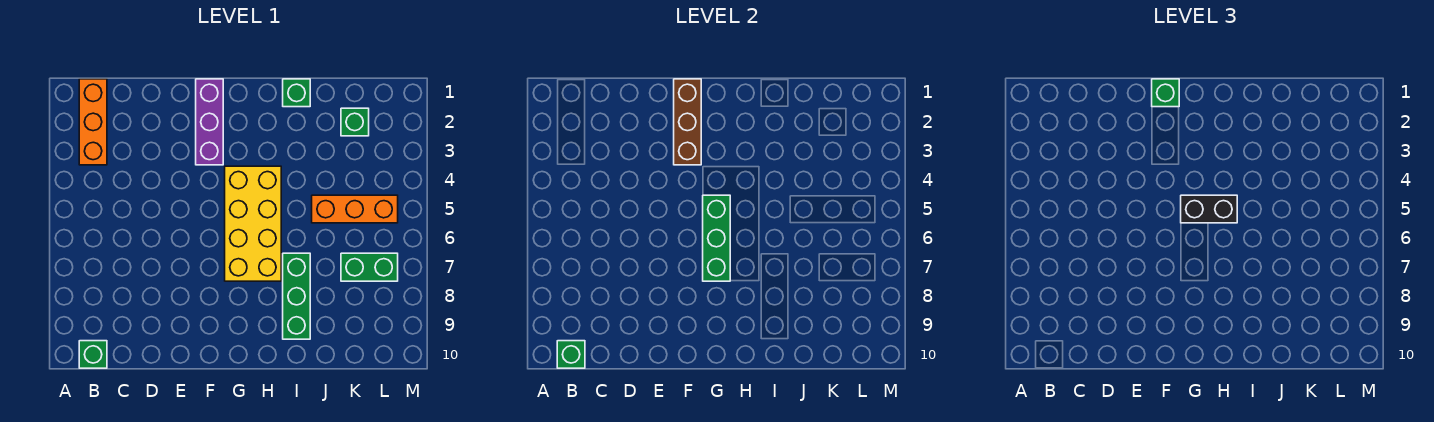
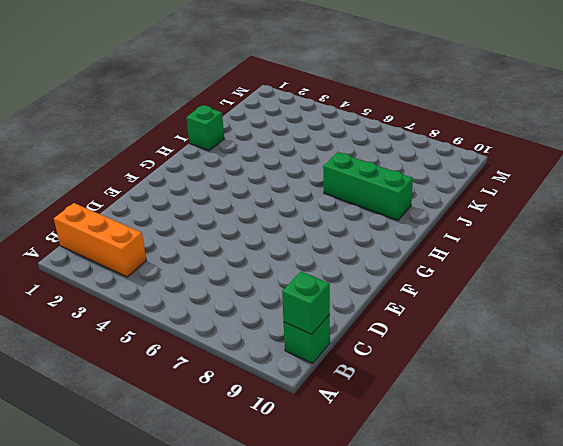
none -> purple brick F1:F3 level 1
none -> yellow brick G4:H7 level 1
none -> orange brick J5:L5 level 1

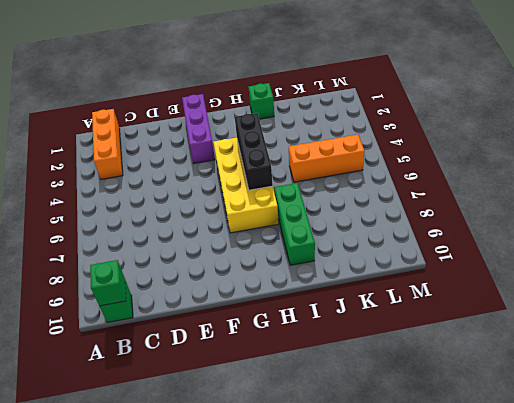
black brick H4:H6 level 2 -> none
none -> green brick K2 level 1
none -> green brick K7:L7 level 1
none -> brown brick F1:F3 level 2

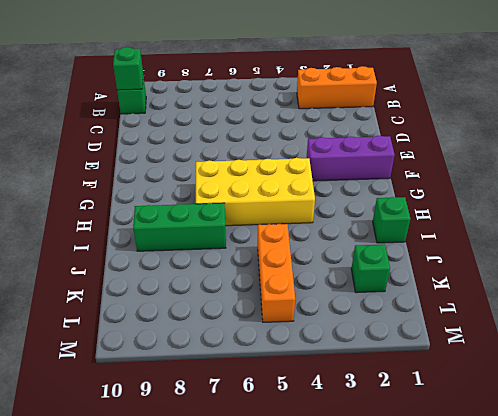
none -> green brick K7:L7 level 1
none -> brown brick F1:F3 level 2
none -> green brick G5:G7 level 2

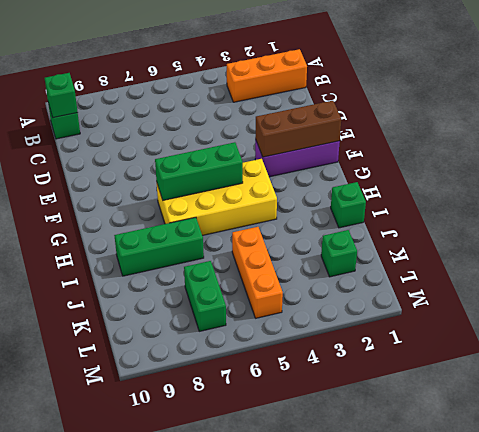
none -> green brick F1 level 3
none -> black brick G5:H5 level 3

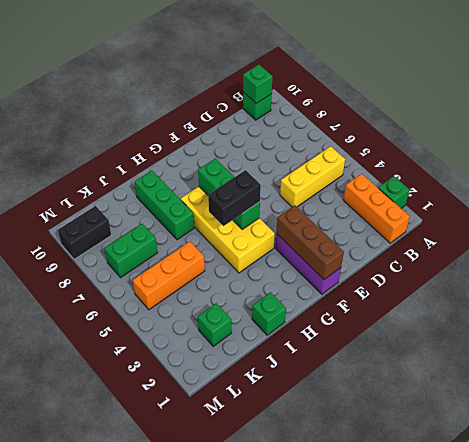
green brick A2 level 1 -> green brick F1 level 3
yellow brick B5:D5 level 1 -> none
black brick L9:M9 level 1 -> none

